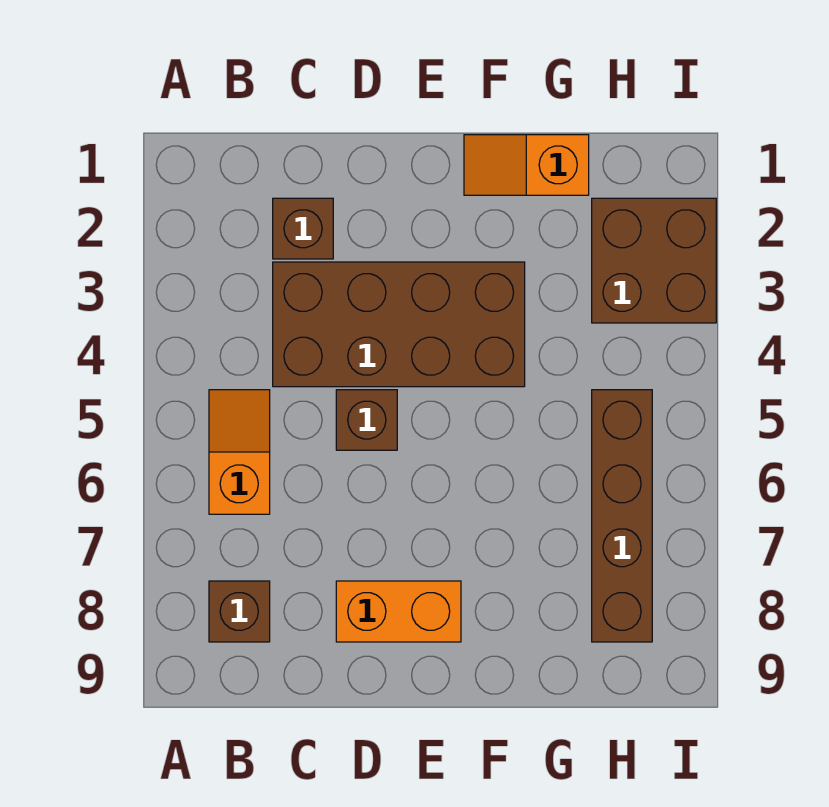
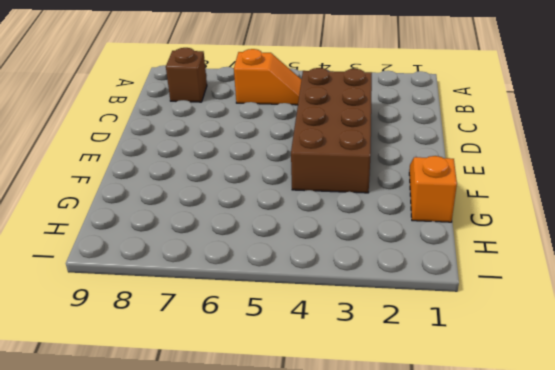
none -> brown brick C2 level 1
none -> brown brick D5 level 1

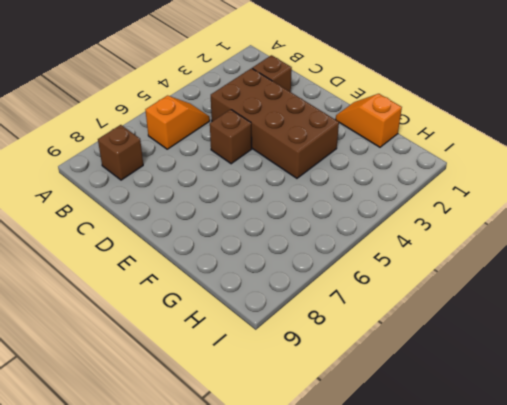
none -> orange brick D8:E8 level 1
none -> brown brick H2:I3 level 1

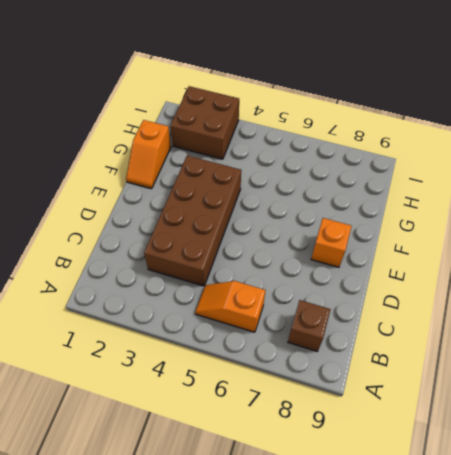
orange brick E8 level 1 -> orange brick D8:E8 level 1
none -> brown brick C2 level 1
none -> brown brick D5 level 1

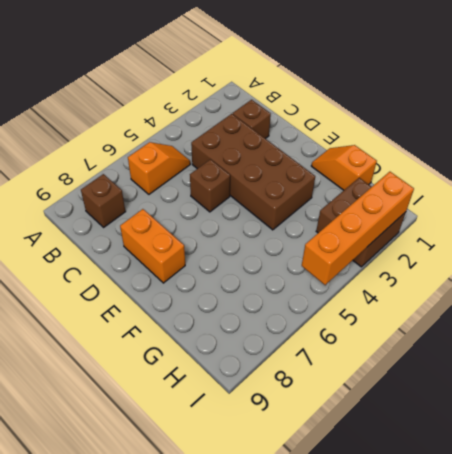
orange brick I2:I5 level 2 -> none
none -> brown brick H5:H8 level 1

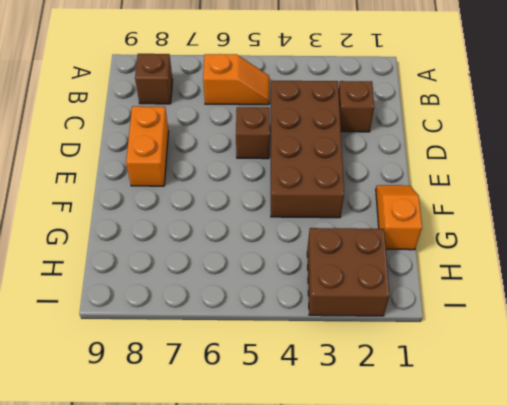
none -> brown brick H5:H8 level 1

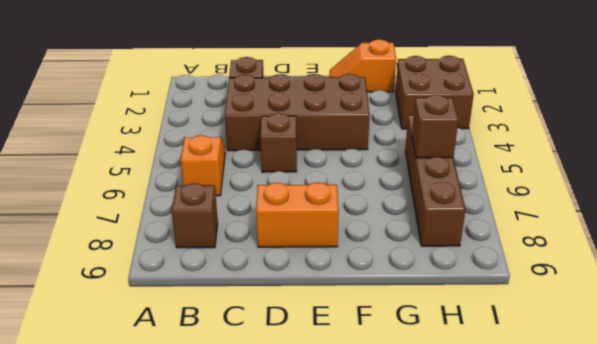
brown brick H6 level 2 -> none

